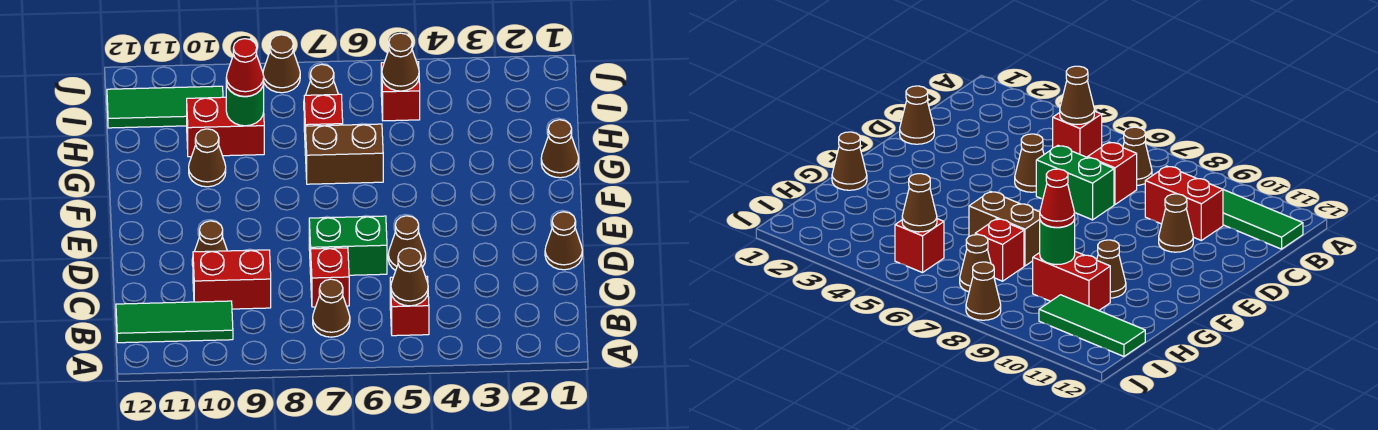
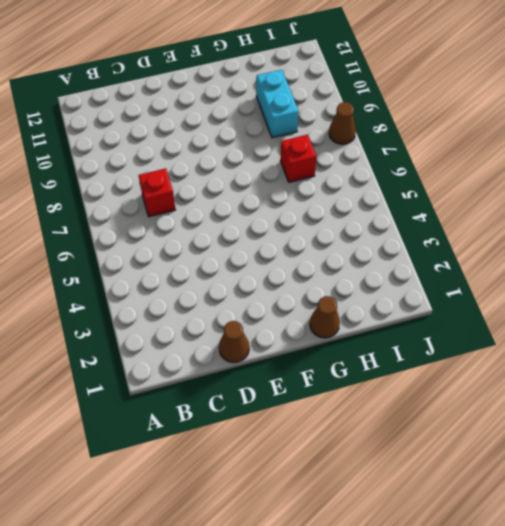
cyan brick H9:H10 level 1 -> red brick H9:H10 level 1
none -> red brick B5 level 1
none -> brown cone B7 level 1
none -> green tile B10:B12 level 1

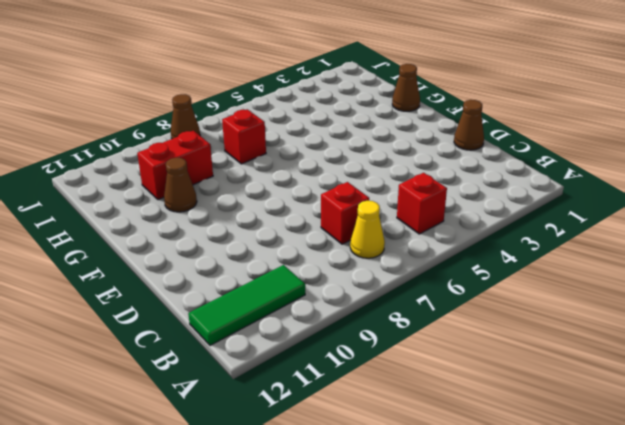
yellow cone B7 level 1 -> brown cone B7 level 1
none -> red brick C9:C10 level 1
none -> brown cone D5 level 1
none -> green brick D6:D7 level 1

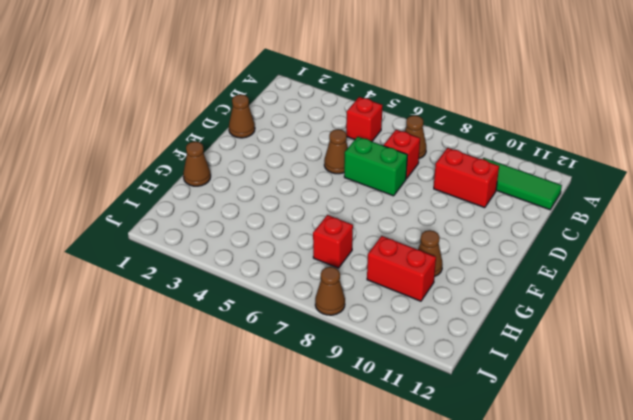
none -> brown cone D10 level 1
none -> brown brick G6:G7 level 1
none -> red brick I5 level 1

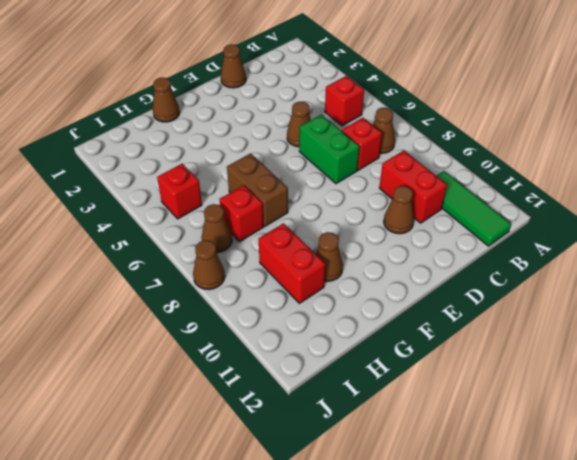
none -> green tile I10:I12 level 1
none -> brown cone B5 level 2
none -> green round brick H9 level 2

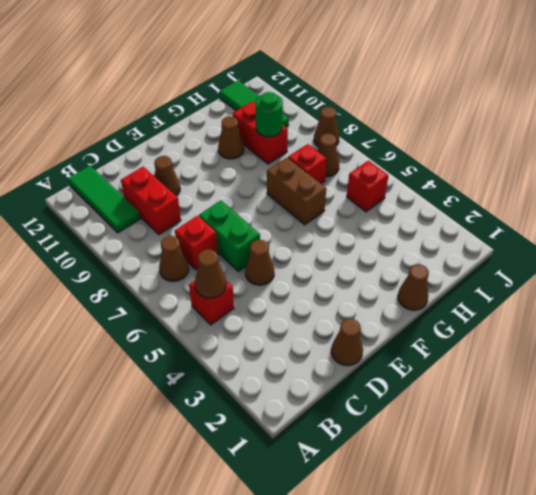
none -> brown cone I5 level 2
none -> red cone H9 level 3

